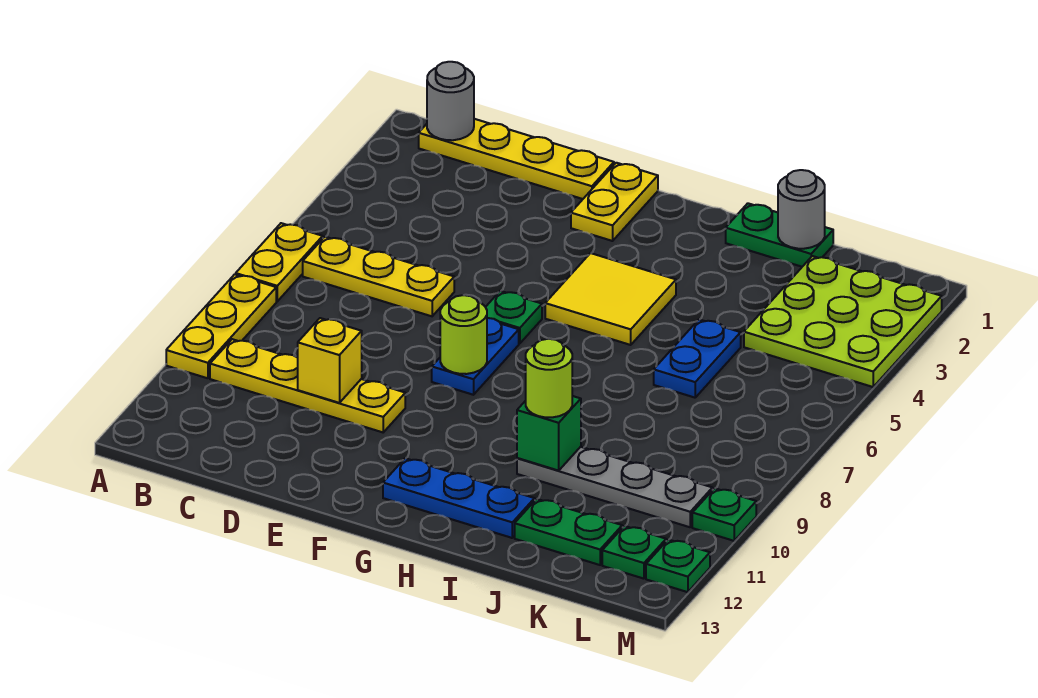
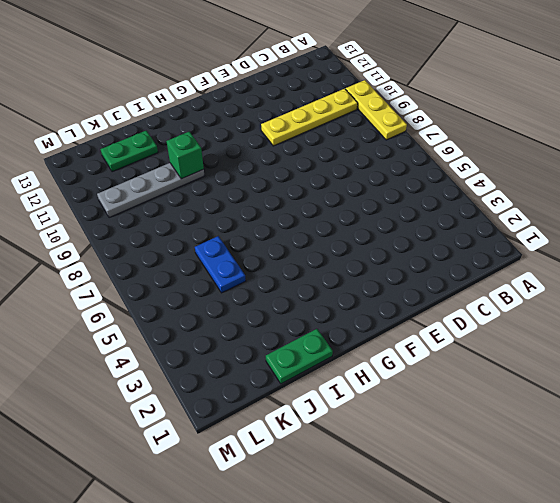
none -> yellow plate A6:A7 level 1
none -> yellow plate B1:E1 level 1
none -> yellow plate B6:D6 level 1

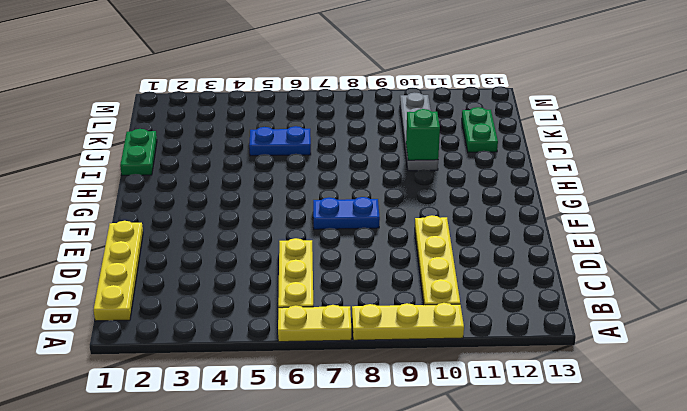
none -> yellow plate F1:F2 level 1
none -> green plate F6 level 1
none -> yellow tile G4:H5 level 1

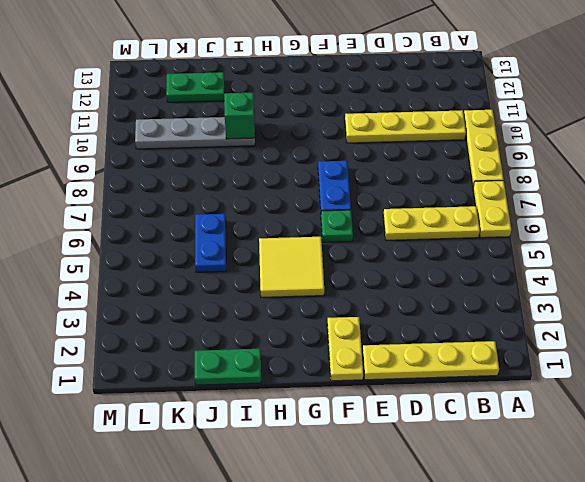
none -> blue plate G12:I12 level 1
none -> lime plate K2:M4 level 1
none -> green plate L12 level 1

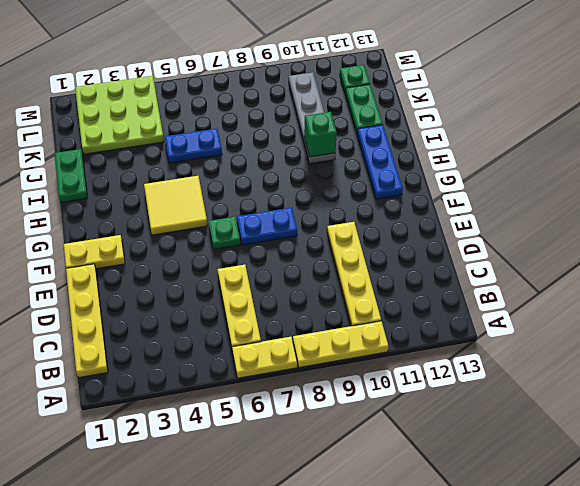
none -> green plate M10 level 1
none -> green plate M12 level 1
none -> grey round brick B1 level 2

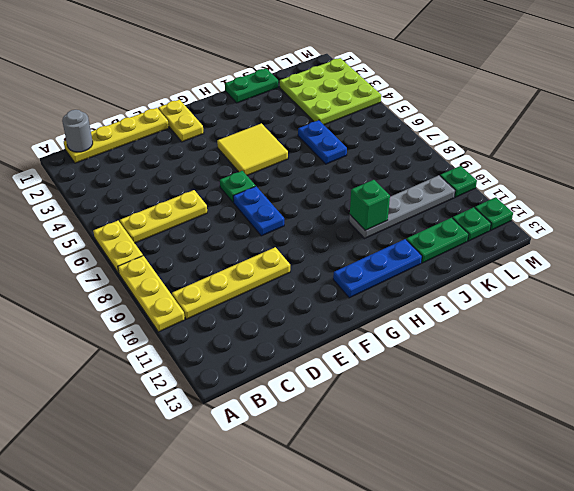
none -> yellow brick D10 level 2
none -> lime round brick F8 level 2
none -> grey round brick J1 level 2

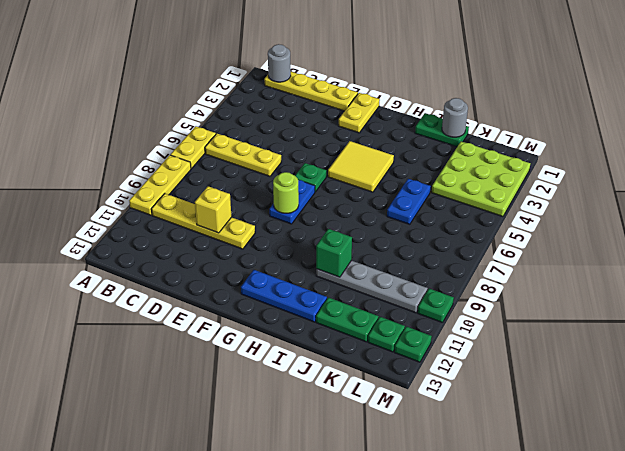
none -> lime round brick I10 level 3

